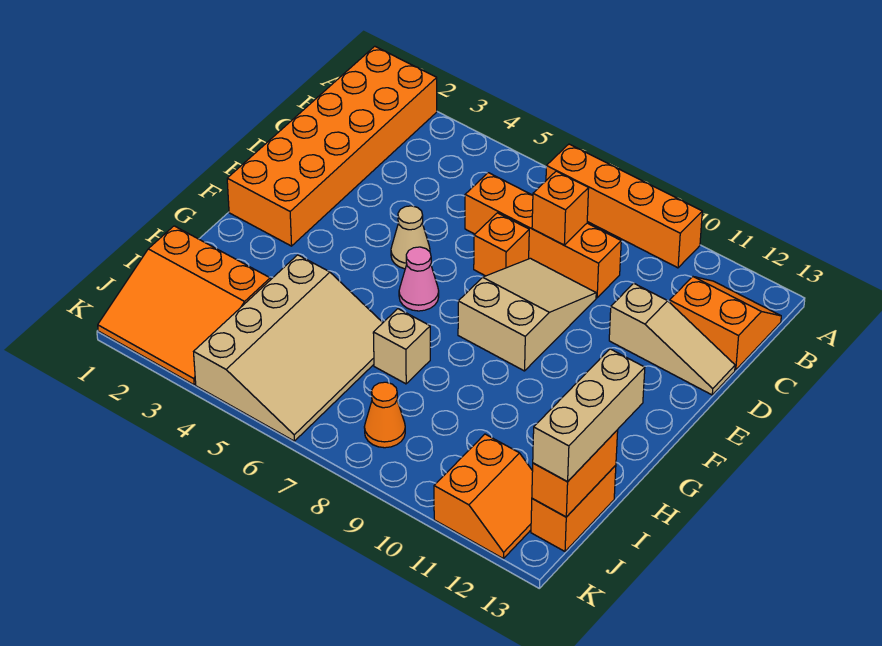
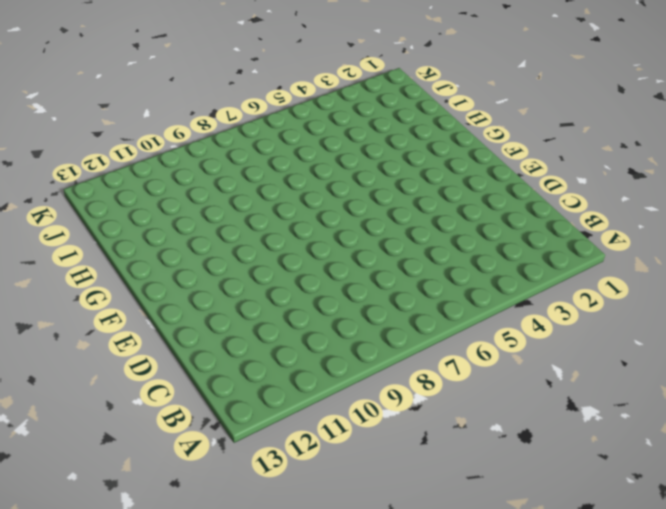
none -> orange brick A1:F2 level 1
none -> orange brick A7:A10 level 1
none -> orange slope B12:C13 level 1 top C

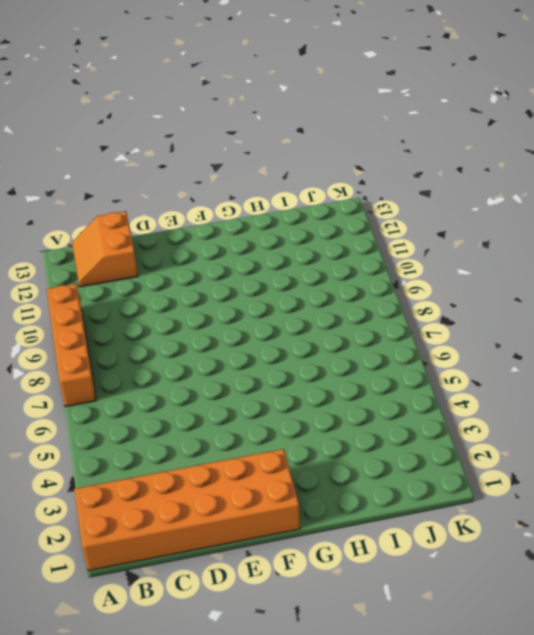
none -> orange brick C6:C9 level 1
none -> orange brick D7 level 1
none -> tan slope D8:F9 level 1 top F

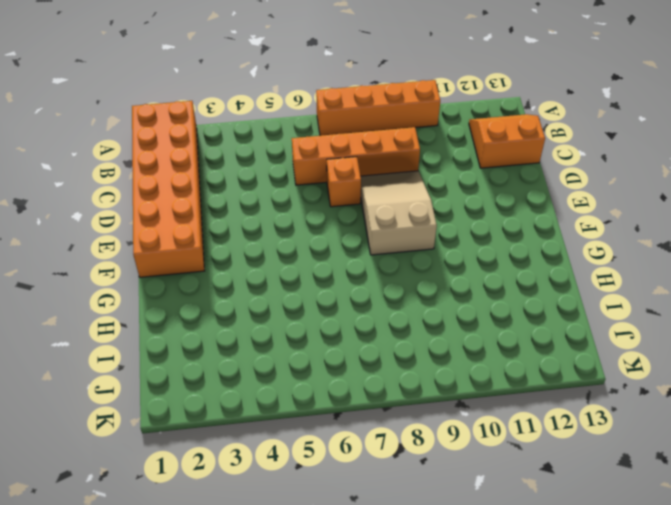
none -> tan slope D11:D13 level 1 top 11
none -> tan cone E5 level 1
none -> pink cone F6 level 1

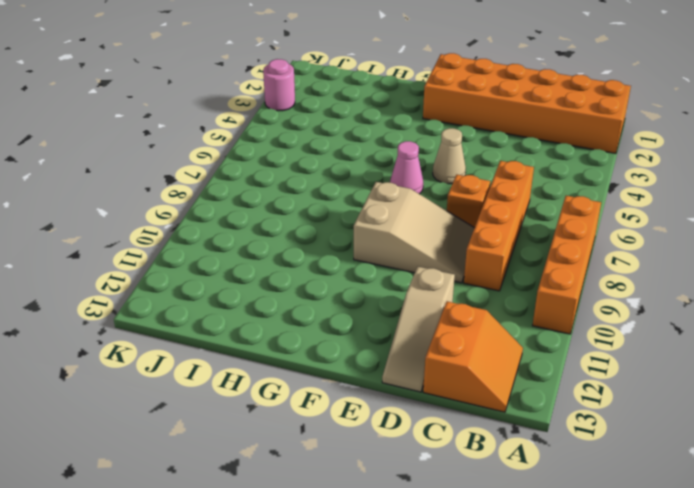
pink round brick K3 level 1 -> orange slope I1:K3 level 1 top I
none -> tan slope H4:K6 level 1 top 4
none -> tan brick H7 level 1
none -> orange brick I13:J13 level 1

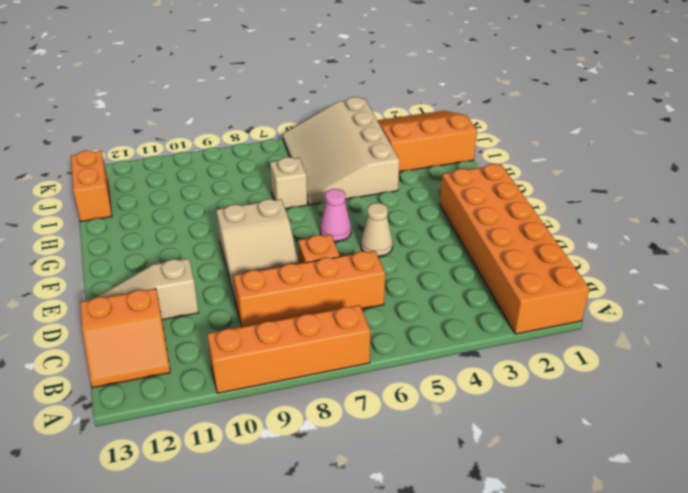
none -> orange cone J8 level 1
none -> orange slope J11:K12 level 1 top 11
none -> orange brick C8 level 2

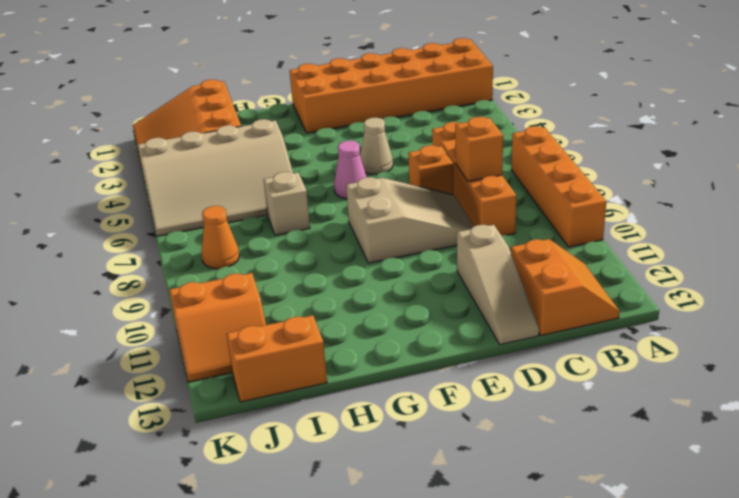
none -> orange brick I13:J13 level 2
none -> tan brick H13:J13 level 3

